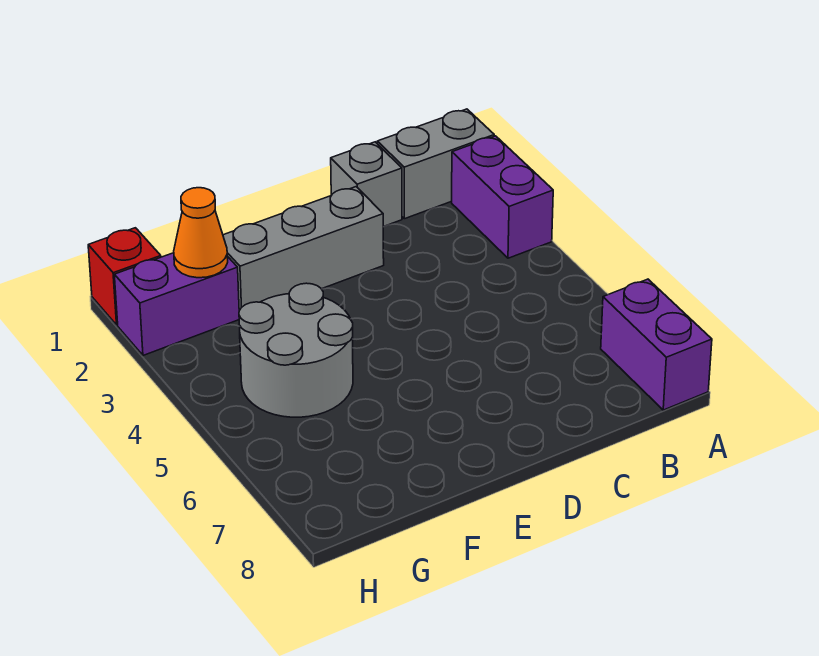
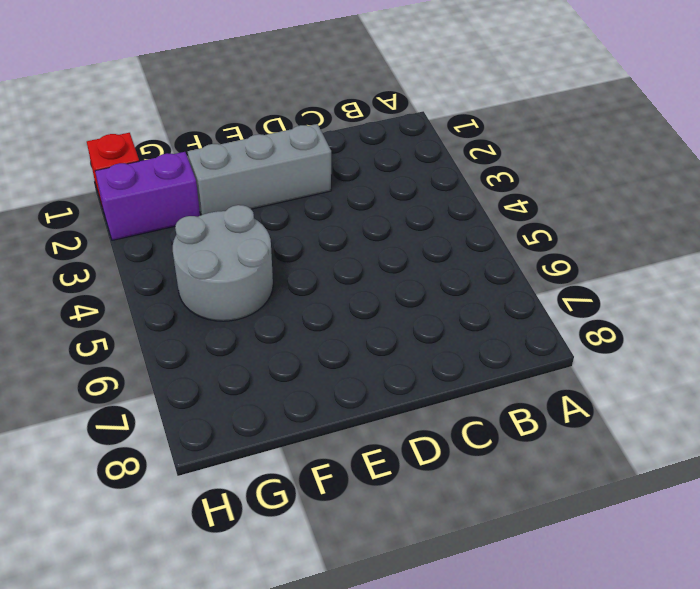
none -> grey brick A1:B1 level 1
none -> purple brick A2:A3 level 1

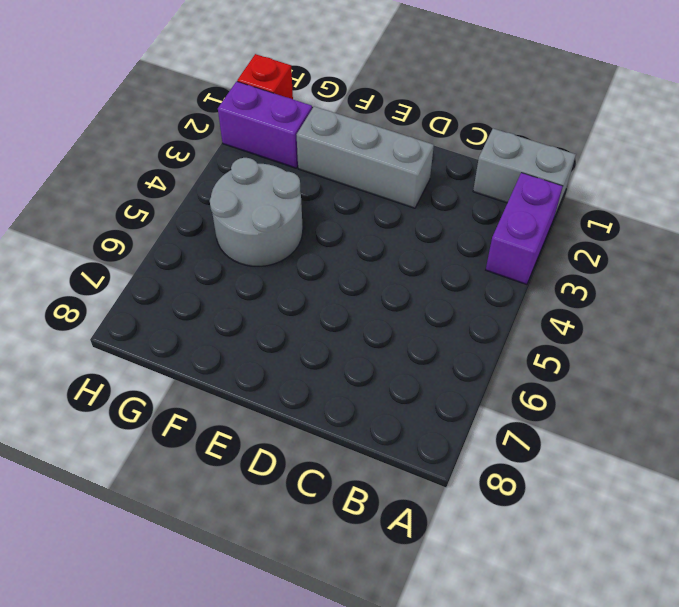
none -> purple brick A7:A8 level 1
none -> grey brick C1 level 1

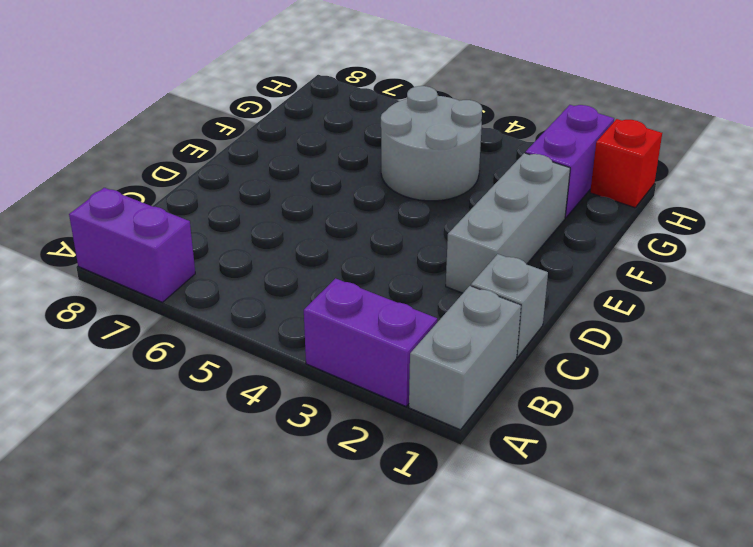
none -> orange cone G2 level 2

